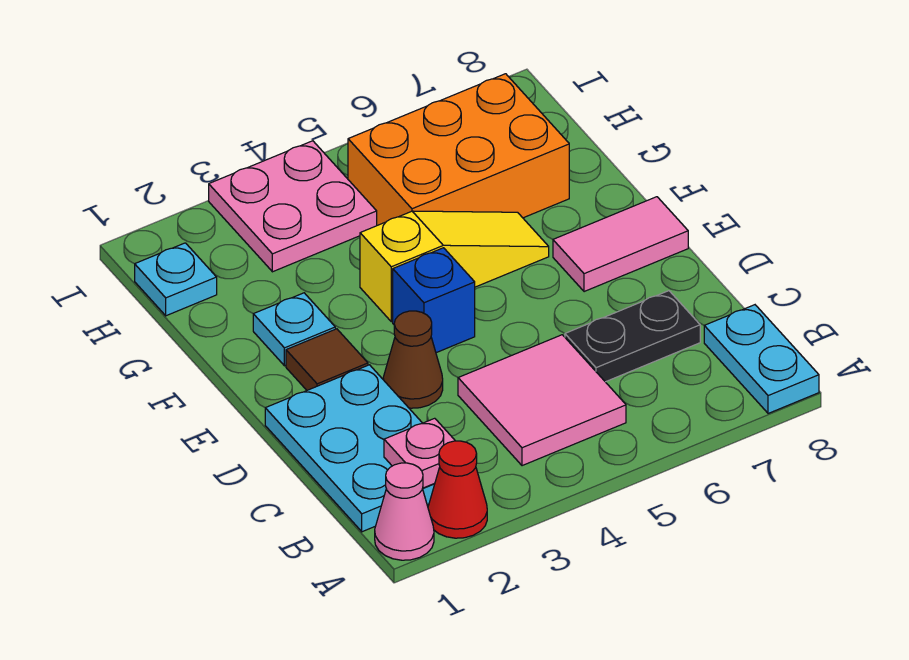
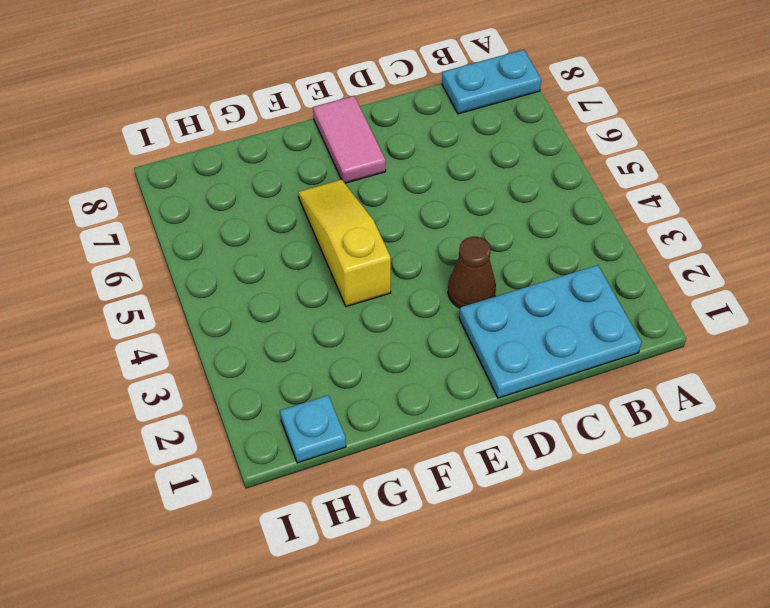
none -> pink cone A1 level 1
none -> red cone A2 level 1
none -> pink tile B4:C5 level 1

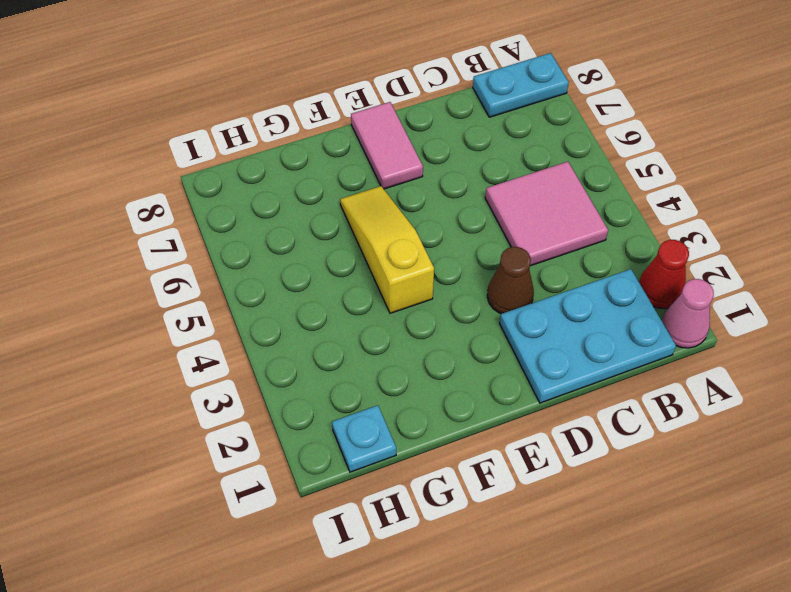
none -> black plate C6:C7 level 1
none -> brown tile E2 level 1
none -> blue brick E4 level 1

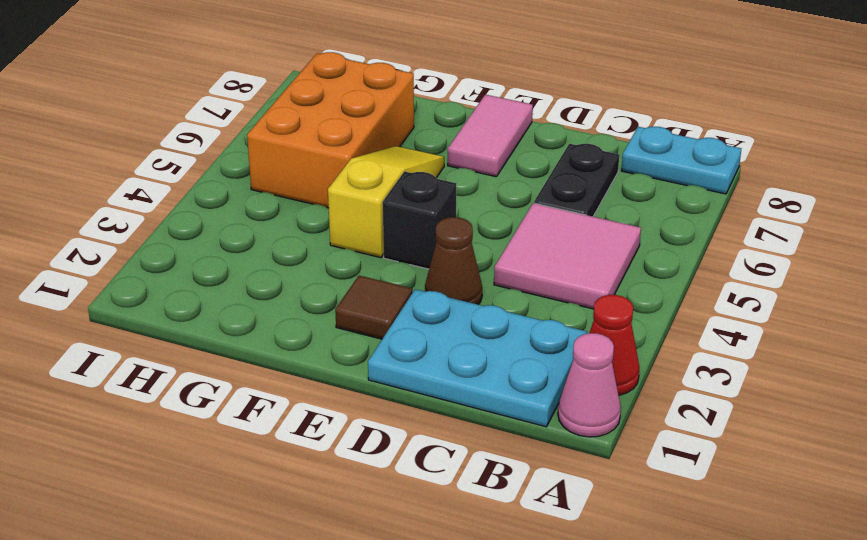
black brick E4 level 1 -> blue brick E4 level 1
none -> cyan plate F2 level 1
none -> cyan plate H1 level 1
none -> pink plate H3:I4 level 1

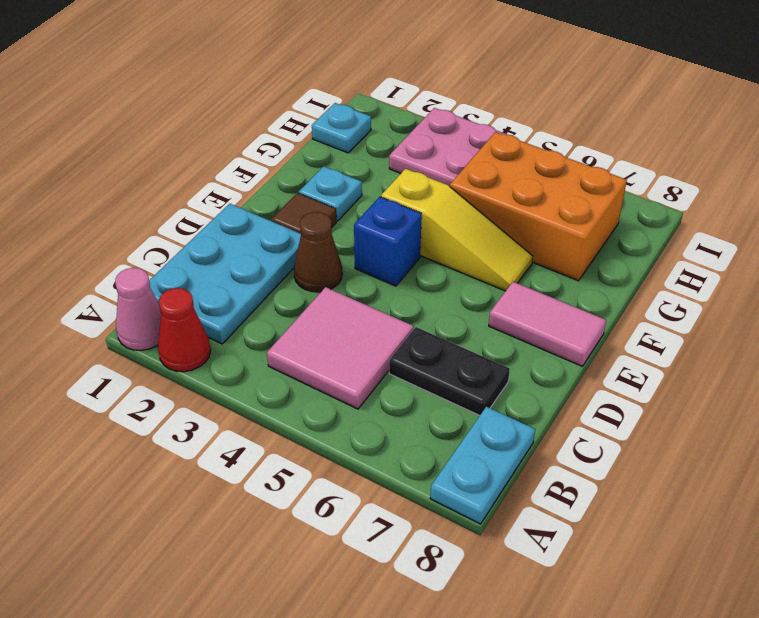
none -> pink plate B2 level 2

